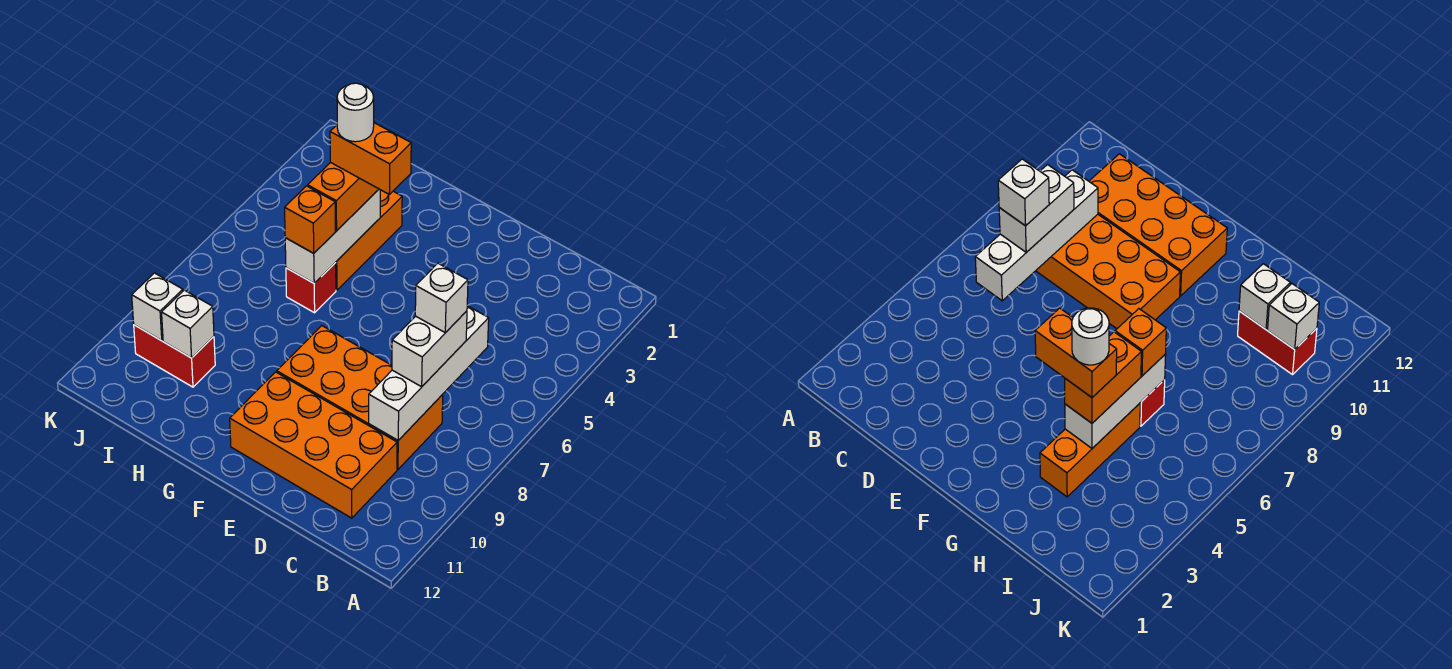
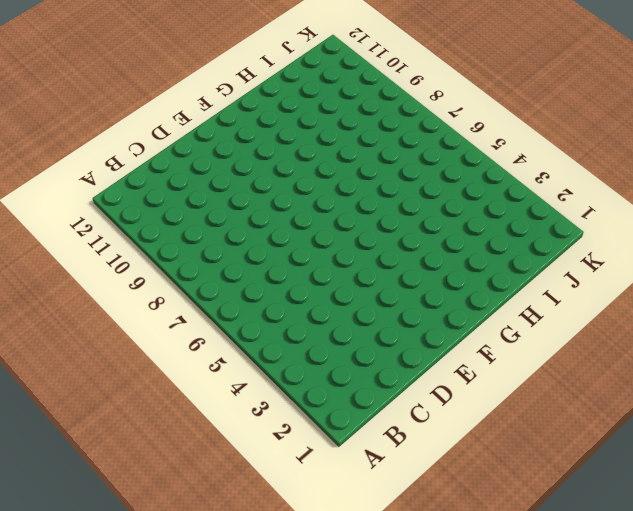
none -> orange brick C8:F9 level 1
none -> orange brick C10:F11 level 1
none -> orange brick H3:H5 level 1

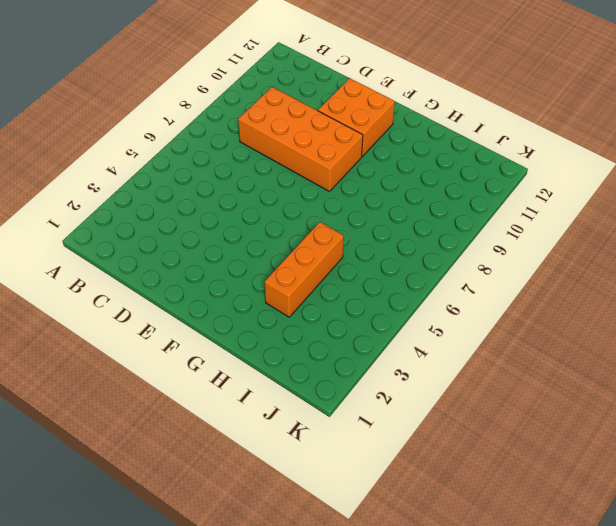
orange brick E10:F11 level 1 -> orange brick C10:F11 level 1
none -> red brick H6 level 1
none -> red brick I10:J10 level 1
none -> white brick C6:C9 level 2

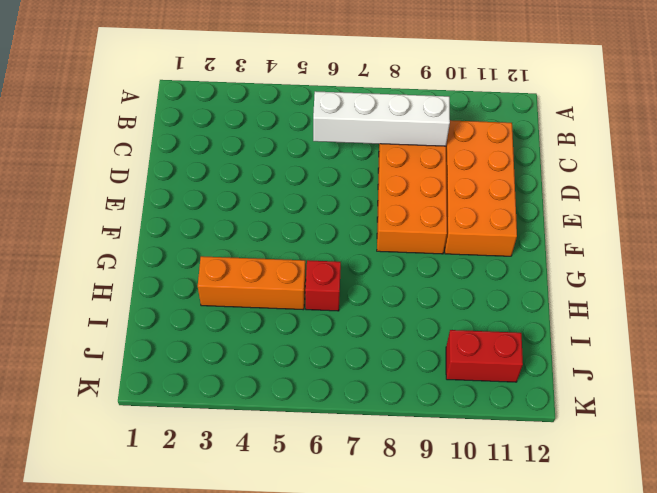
red brick J10:J11 level 1 -> red brick I10:J10 level 1
none -> white brick H4:H6 level 2
none -> white brick I10 level 2
none -> white brick J10 level 2

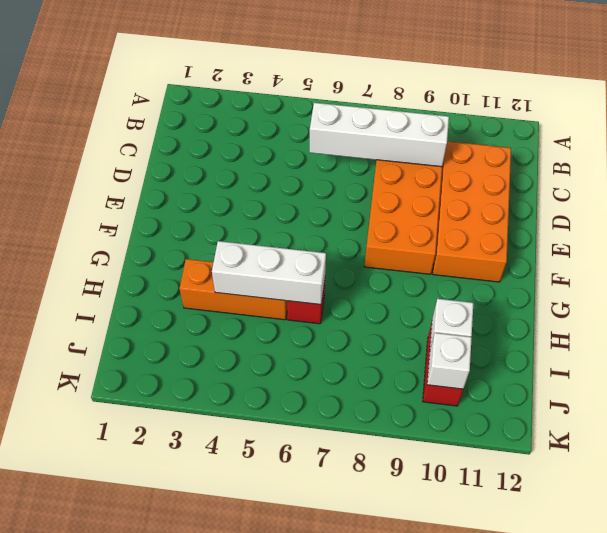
none -> white brick C7:C8 level 3
none -> orange brick H4:H5 level 3
none -> orange brick H6 level 3

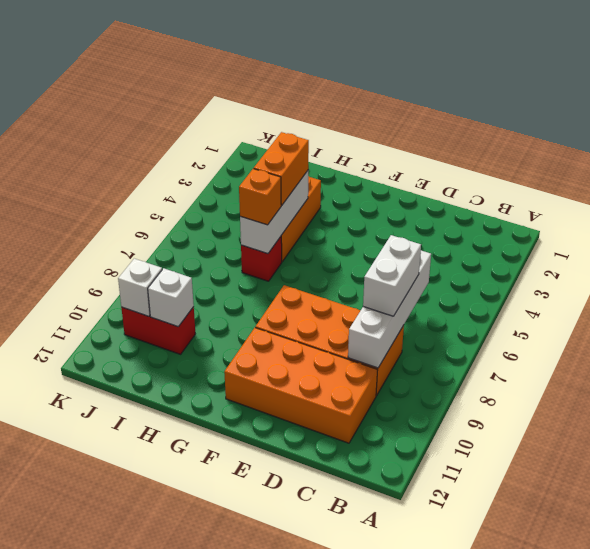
none -> white brick C7 level 4
none -> orange brick G4:H4 level 4
none -> white round brick H4 level 5

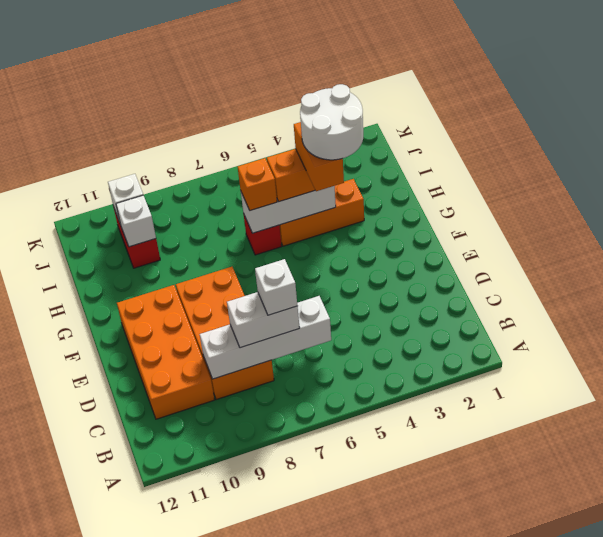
white round brick G3:H4 level 5 -> white round brick H4 level 5

